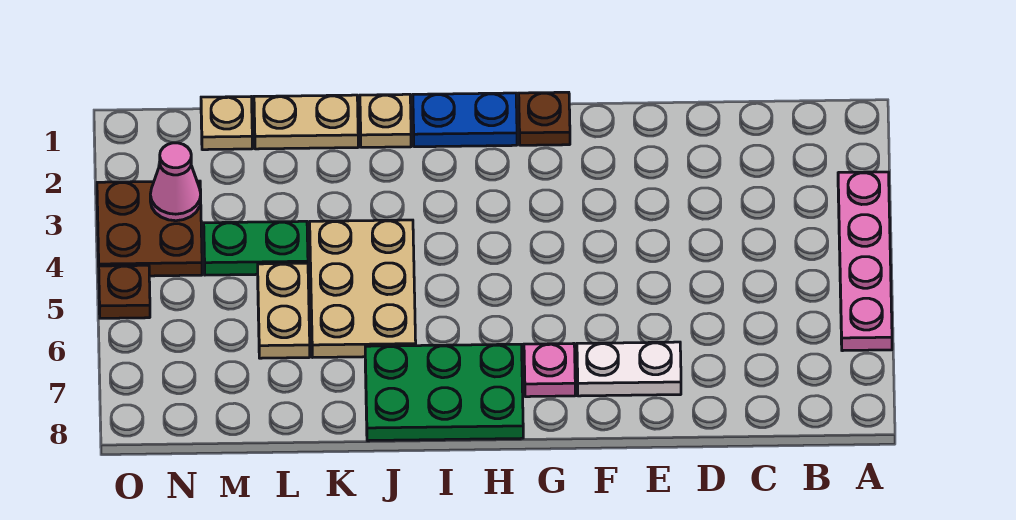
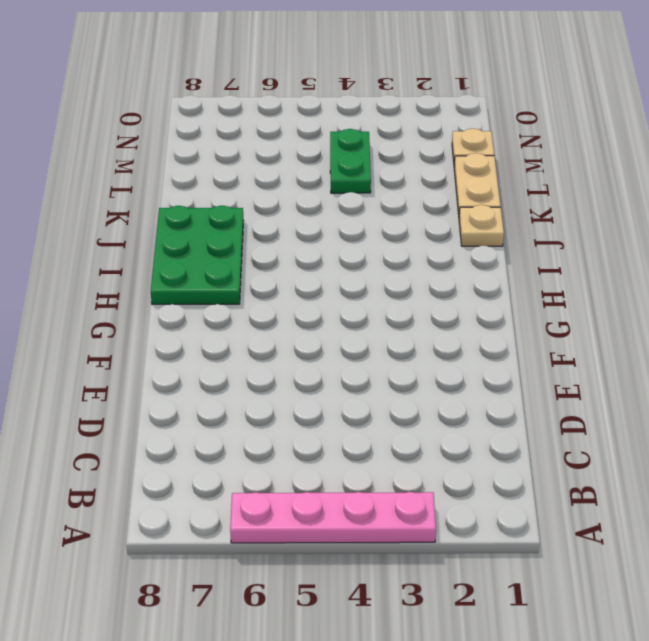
none -> white plate E7:F7 level 1
none -> brown plate G1 level 1
none -> pink plate G7 level 1

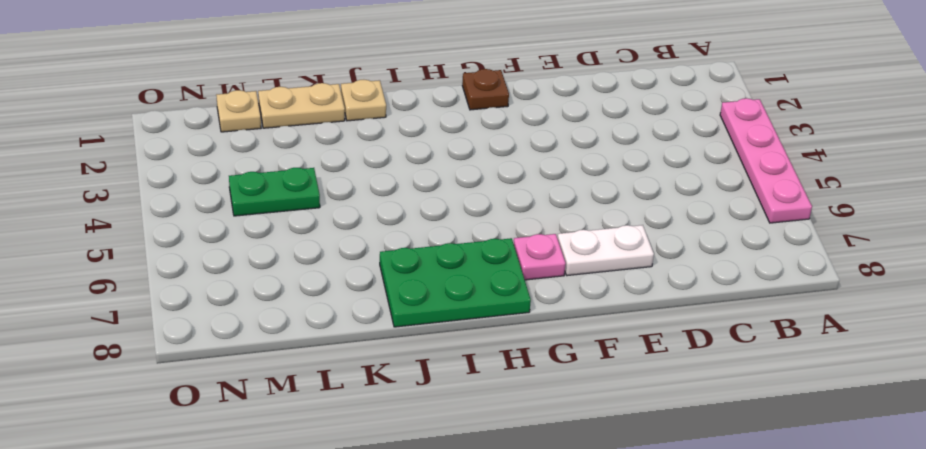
none -> blue plate H1:I1 level 1
none -> tan plate J4:K6 level 1
none -> tan plate L5:L6 level 1

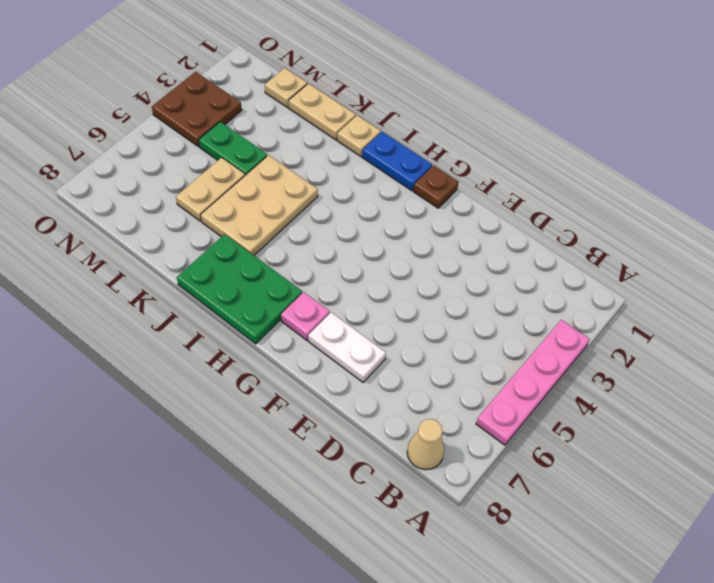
tan cone B8 level 1 -> none
none -> brown plate O5 level 1
none -> pink cone N3 level 2

